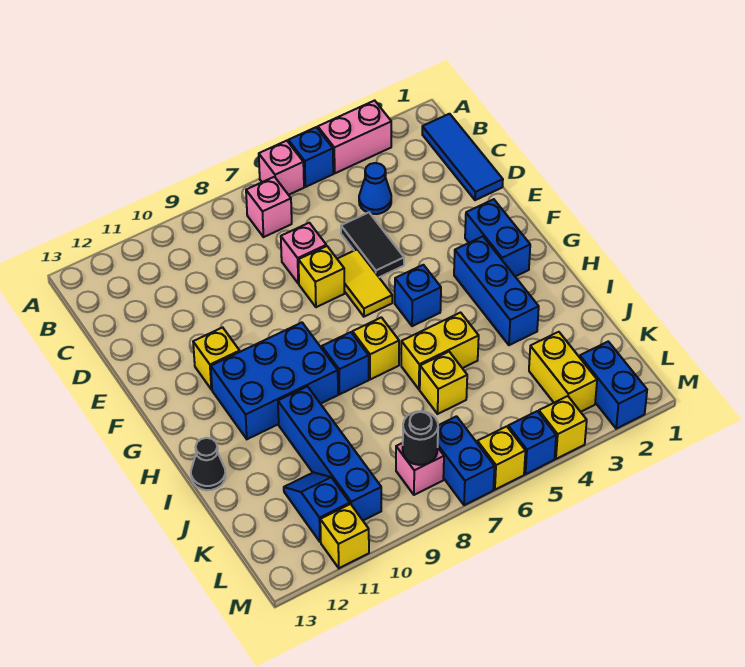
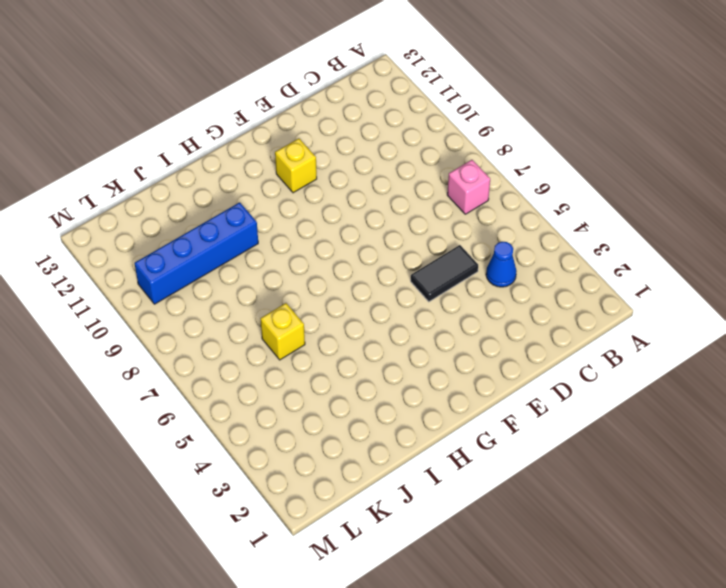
none -> pink brick A3:A4 level 1
none -> blue brick A5 level 1
none -> pink brick A6 level 1
none -> blue tile B1:D1 level 1

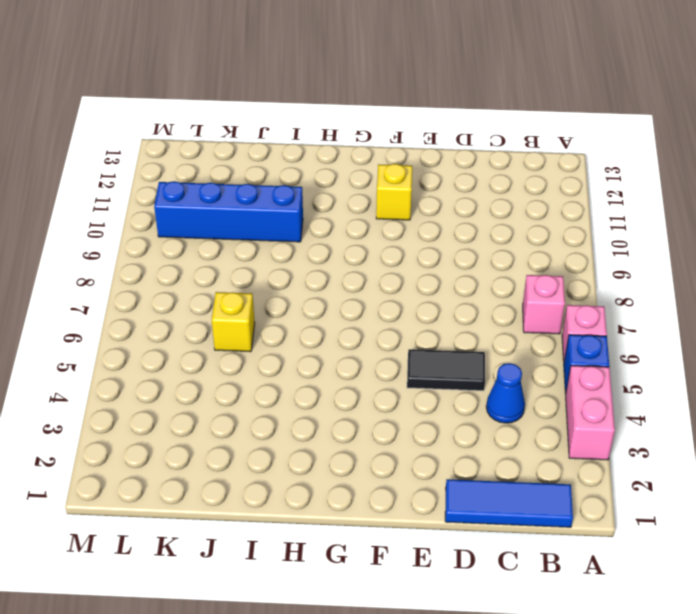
none -> pink brick D7 level 1
none -> yellow tile E6:F6 level 1
none -> yellow brick E7 level 1
none -> blue brick F2:G2 level 1

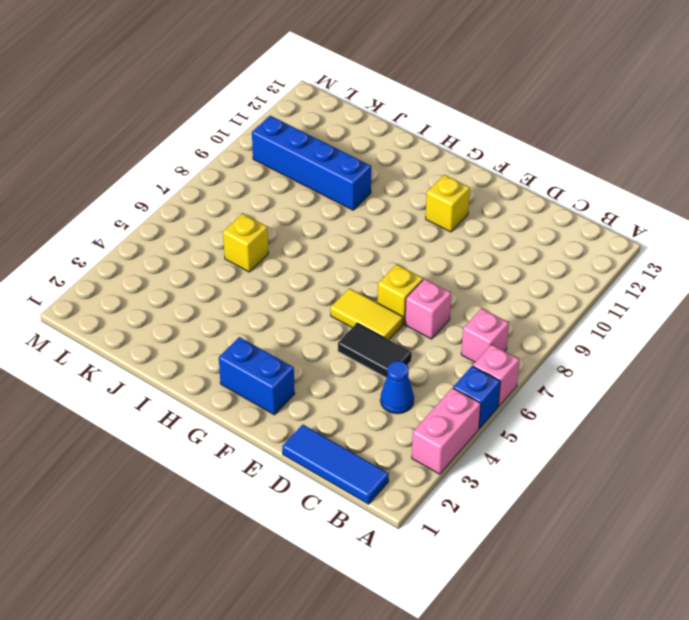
none -> blue brick G3:I3 level 1
none -> blue brick G5 level 1
none -> blue brick G9:H11 level 1
none -> yellow brick H7 level 1

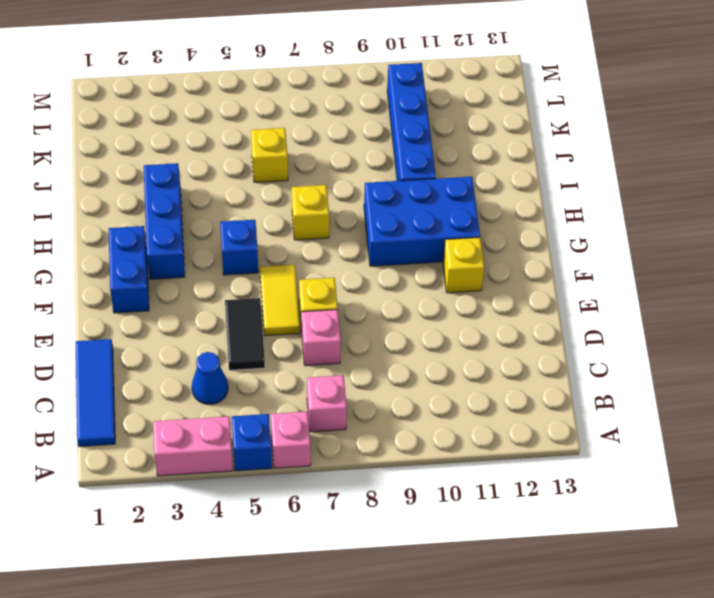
none -> blue brick H8 level 1
none -> yellow brick I5:I6 level 1
none -> black cone I13 level 1
none -> yellow brick K3:L3 level 1

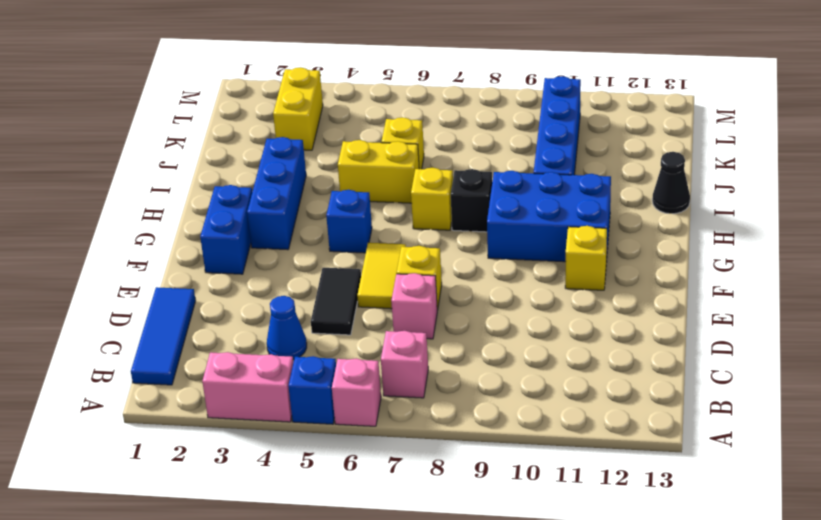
black brick H8 level 1 -> blue brick H8 level 1
none -> blue slope K11:L11 level 1 top L
none -> blue brick L2:M2 level 1
none -> blue brick L7:M7 level 1
none -> pink brick L8 level 1

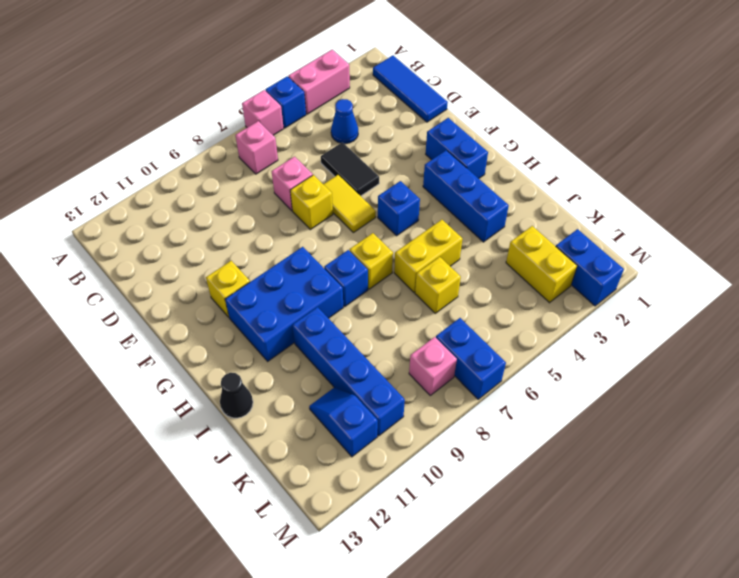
none -> yellow brick M4 level 1
none -> blue brick M5 level 1
none -> yellow brick M6 level 1
none -> yellow brick M11 level 1

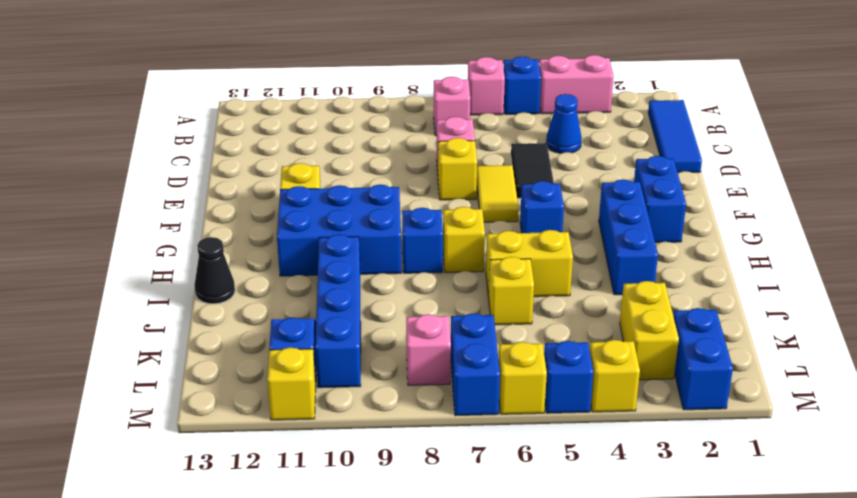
none -> black round brick L8 level 2

